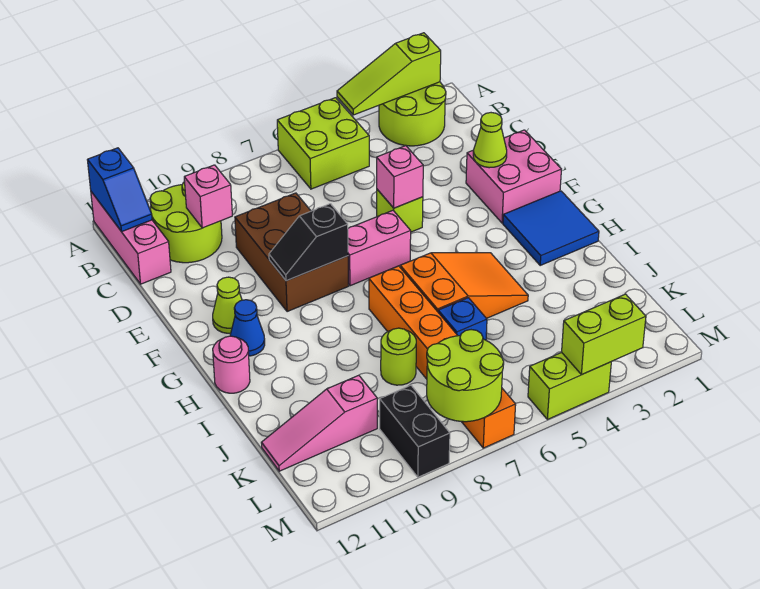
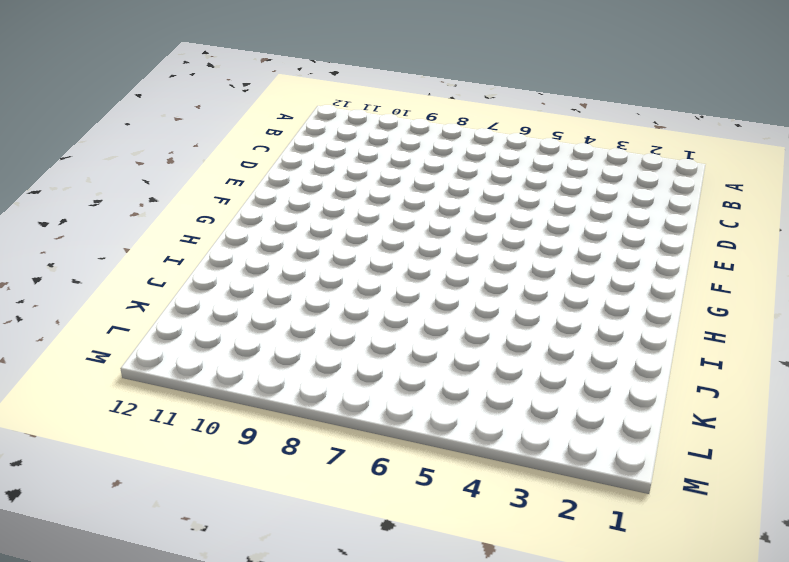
none -> lime round brick A2:B3 level 1
none -> lime brick A5:B6 level 1
none -> pink brick A12:C12 level 1

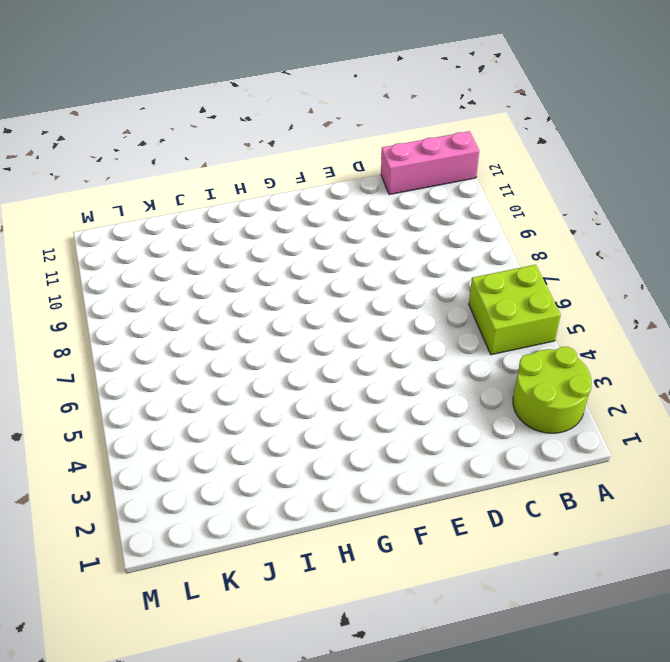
none -> lime round brick B10:C11 level 1
none -> brown brick D8:F9 level 1
none -> pink brick E1:F2 level 1

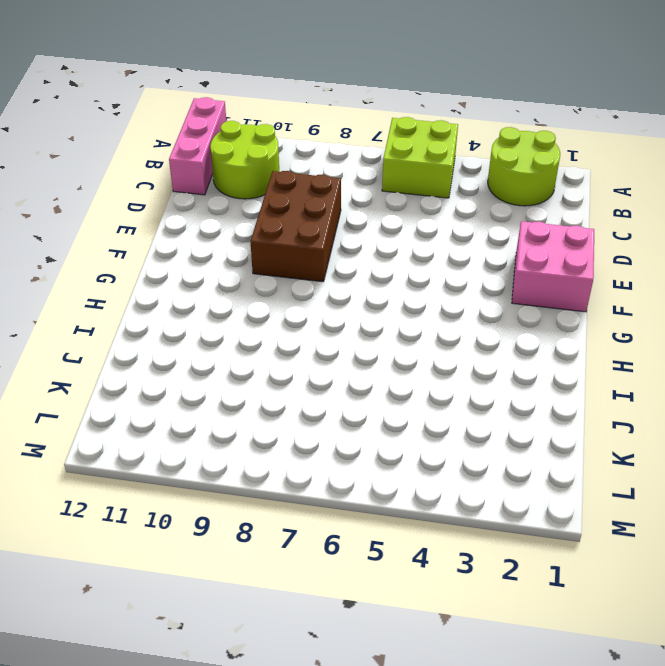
none -> lime brick E5 level 1
none -> pink brick F6:F7 level 1
none -> lime cone F11 level 1

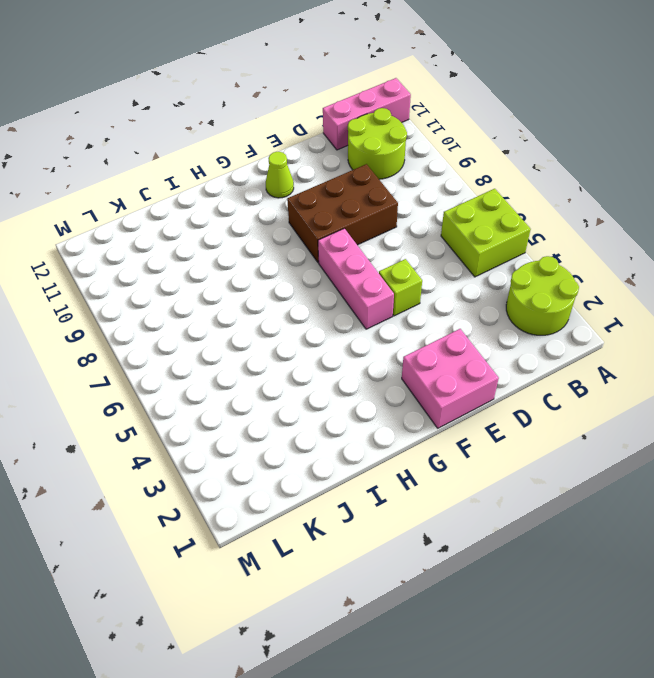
pink brick F5:F7 level 1 -> pink brick F6:F7 level 1
none -> blue tile G1:H2 level 1
none -> blue cone G11 level 1
none -> orange slope H4:I6 level 1 top 6

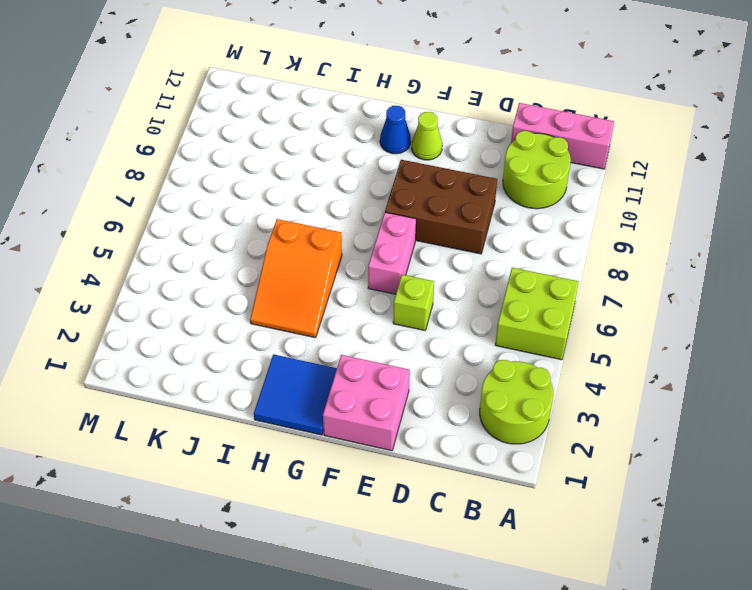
none -> orange brick H7:M7 level 1
none -> pink round brick H12 level 1
none -> blue brick J6 level 1

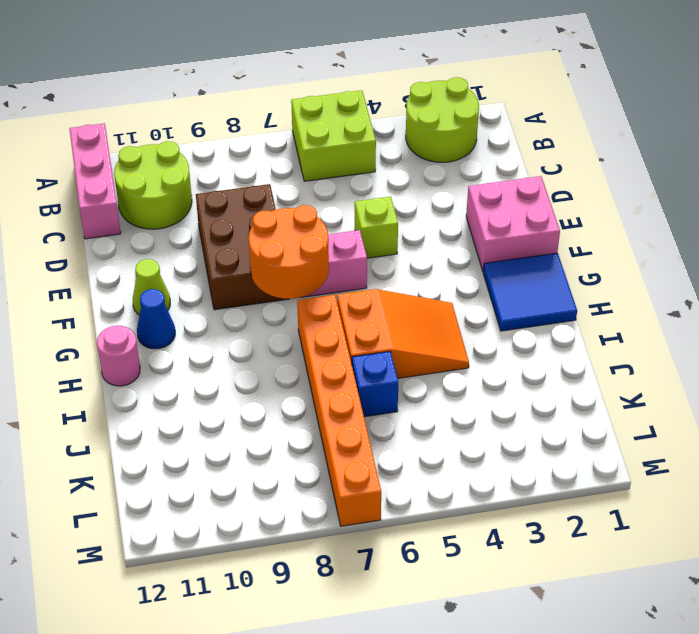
orange round brick F7:G8 level 2 -> black slope F8:F9 level 2 top 8
none -> lime round brick J8 level 1
none -> pink slope K10:K12 level 1 top 10
none -> black brick L9:M9 level 1

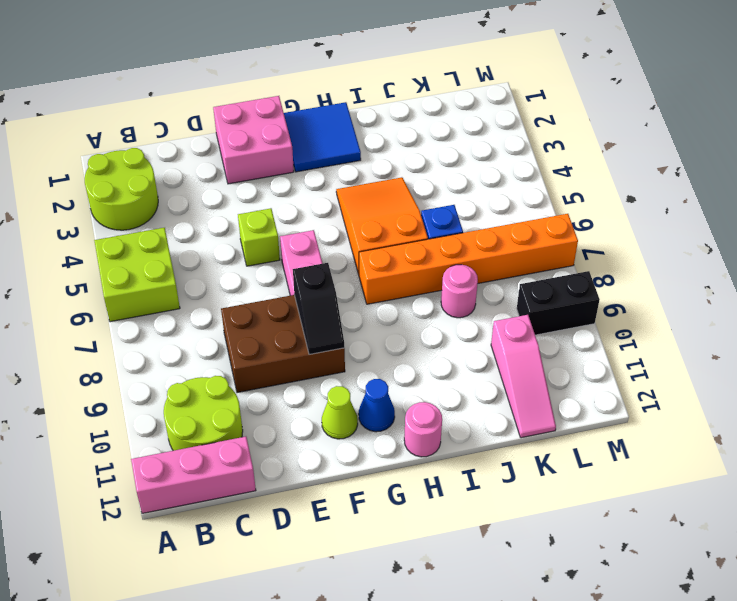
pink round brick J8 level 1 -> lime round brick J8 level 1
none -> lime brick M4:M5 level 1
none -> lime slope A2:A4 level 2 top 2
none -> blue slope A12:B12 level 2 top A

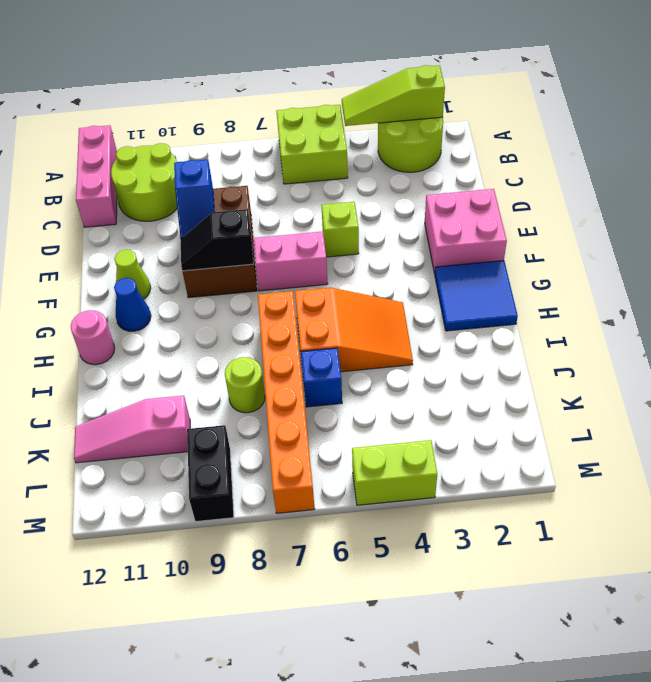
blue slope D9:E9 level 2 top D -> blue slope A12:B12 level 2 top A
none -> pink brick C10 level 2
none -> lime cone E2 level 2
none -> pink brick E5 level 2

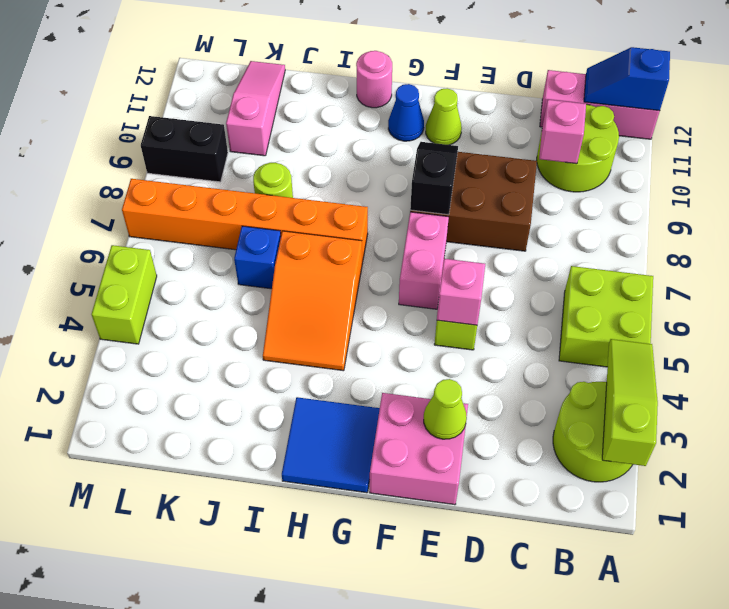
none -> lime round brick L7:M8 level 2
none -> lime brick M3:M4 level 2

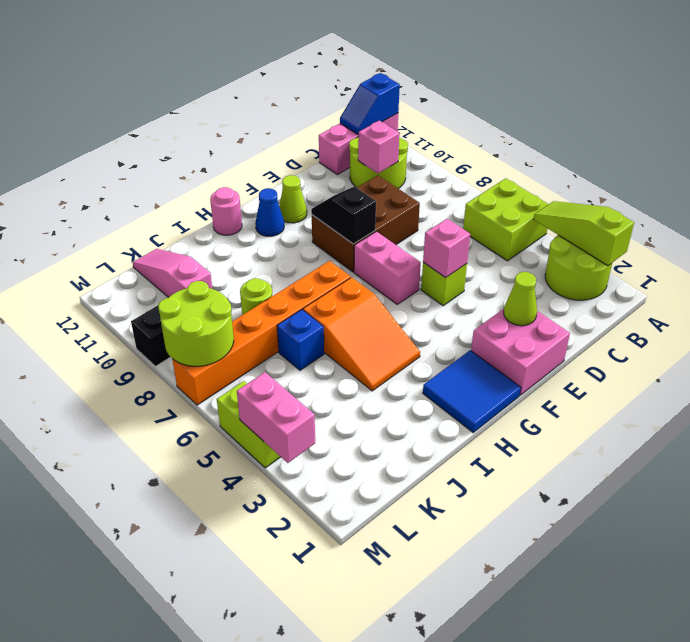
pink brick M3:M4 level 2 -> lime brick M3:M4 level 2

